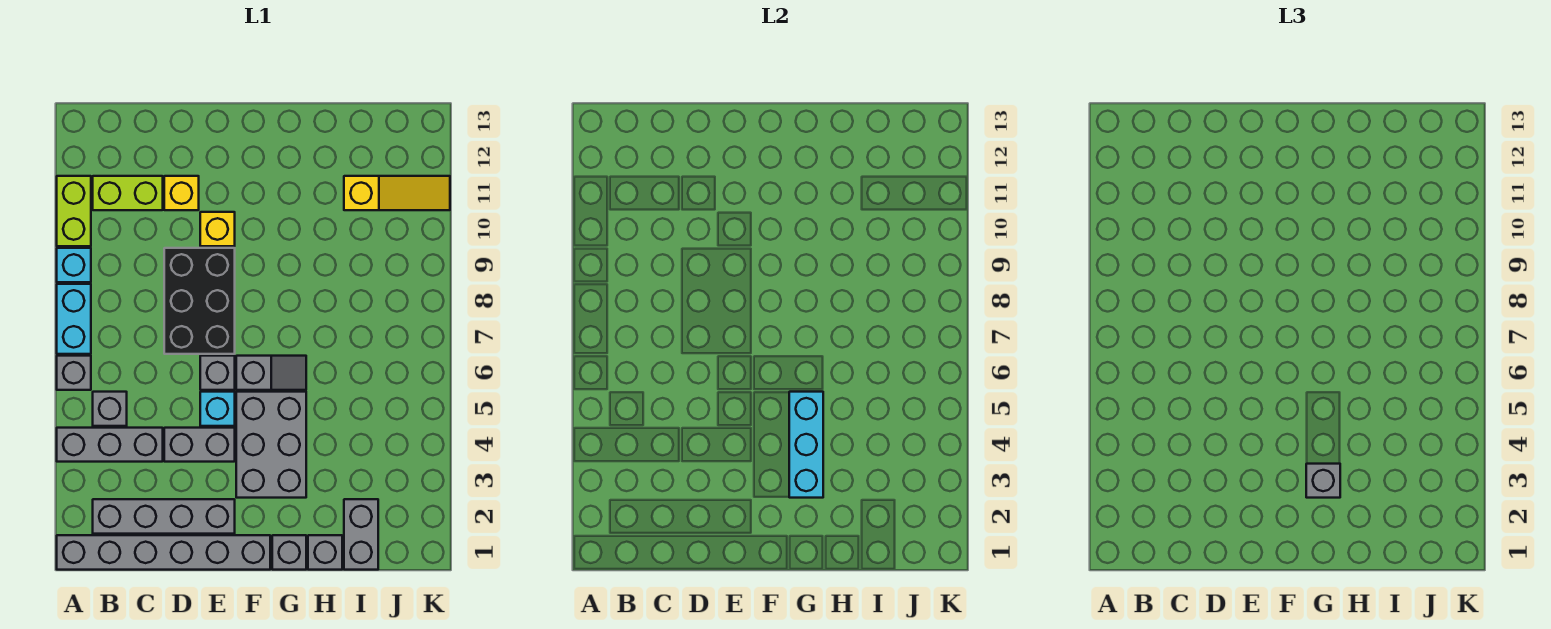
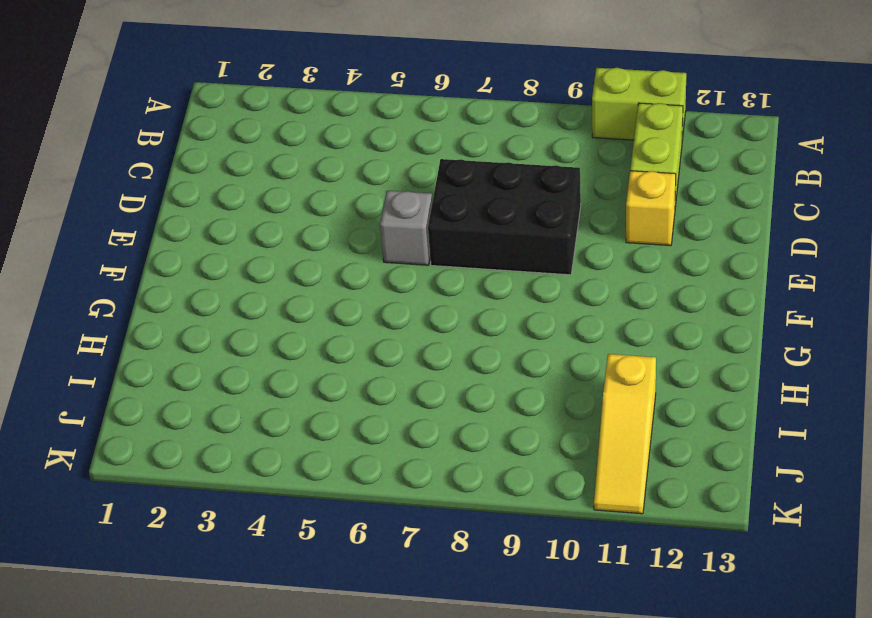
none -> grey brick A1:F1 level 1
none -> grey brick A4:C4 level 1
none -> grey brick A6 level 1

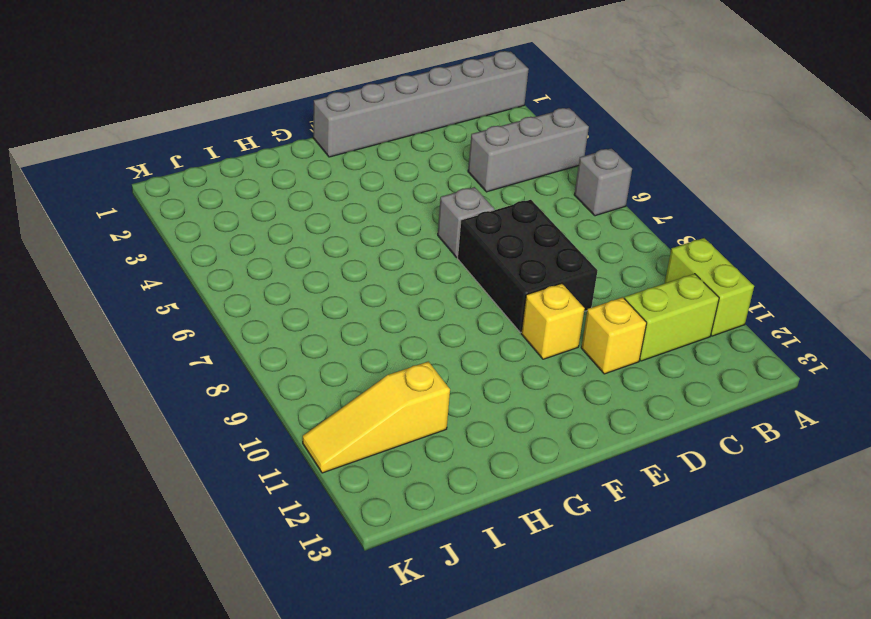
none -> cyan brick A7:A8 level 1
none -> cyan brick A9 level 1
none -> grey brick B2:E2 level 1

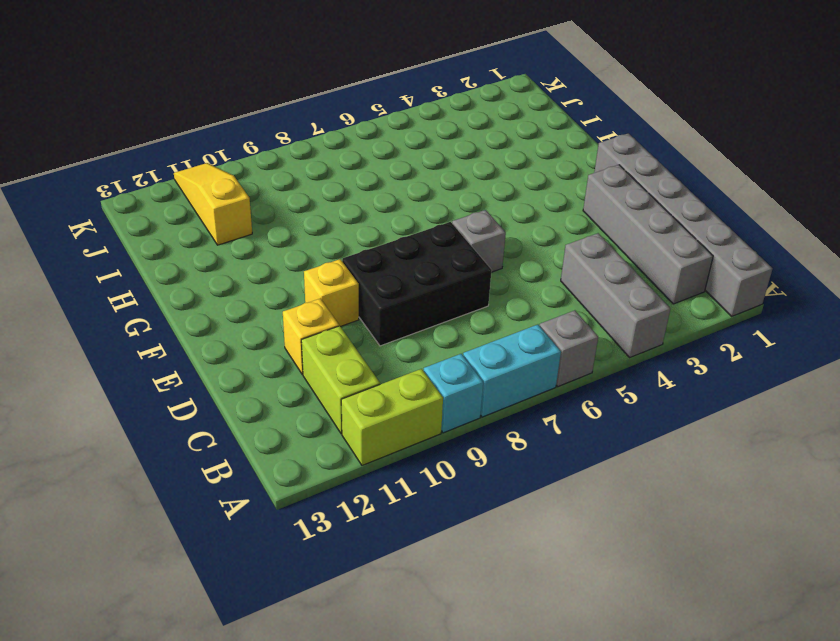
none -> grey brick B5 level 1
none -> grey brick D4:E4 level 1
none -> cyan brick E5 level 1

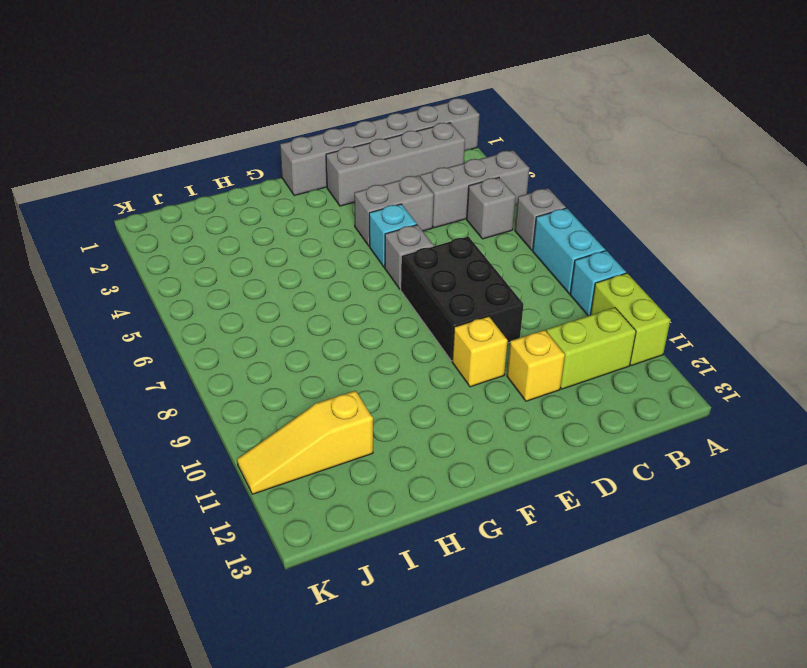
none -> grey brick F3:G5 level 1
none -> grey slope F6:G6 level 1 top F
none -> grey brick G1 level 1

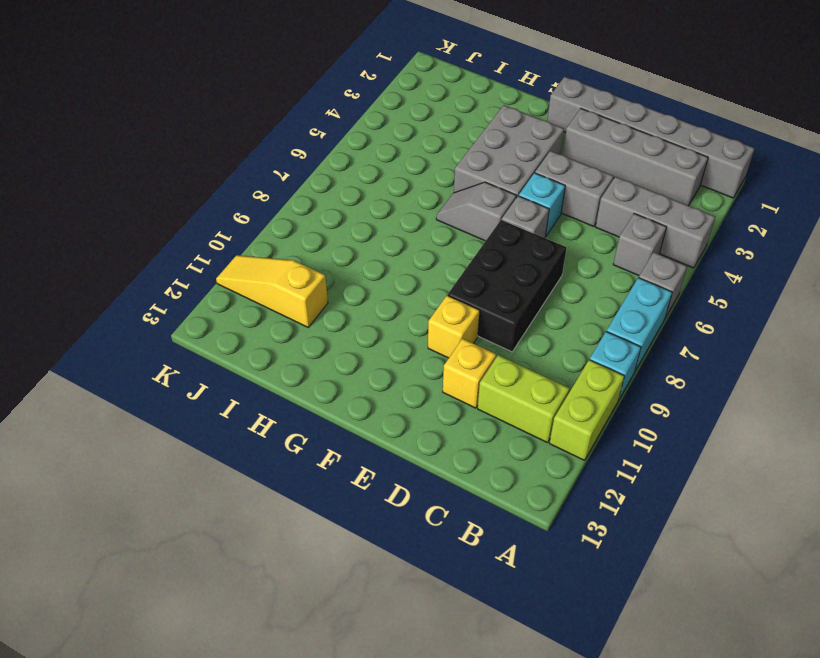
none -> grey brick G1 level 1
none -> grey brick H1 level 1
none -> grey brick I1:I2 level 1

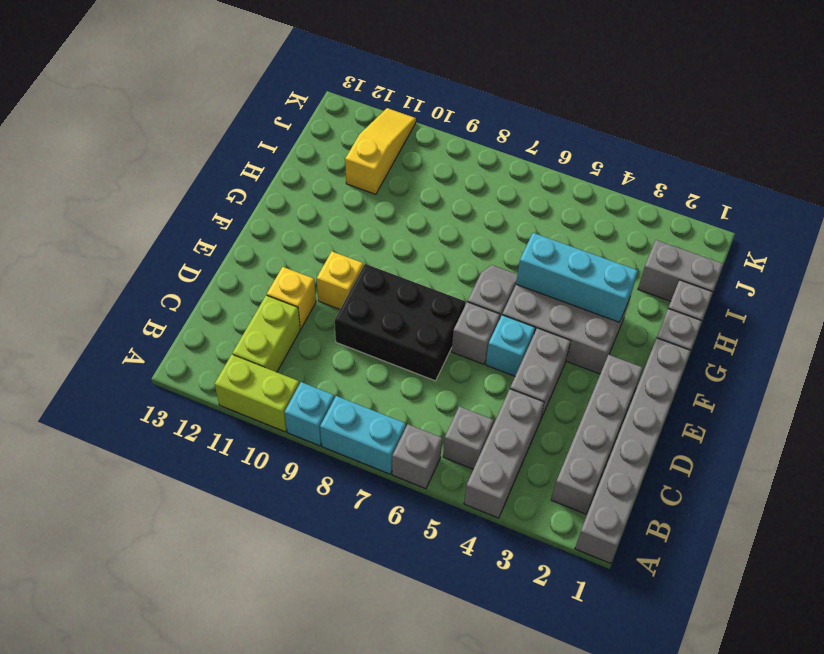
none -> grey brick G3 level 3

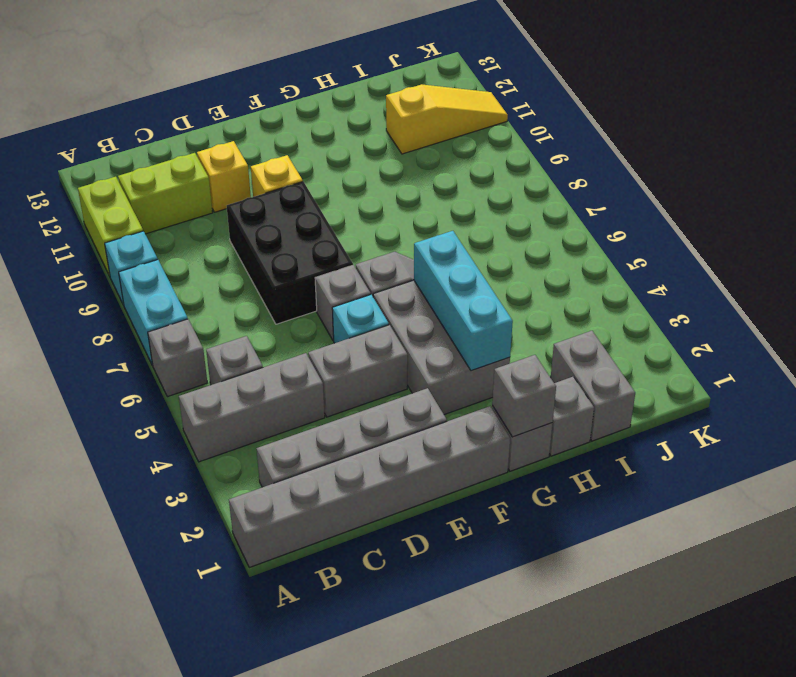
grey brick G1 level 2 -> grey brick G3 level 3

